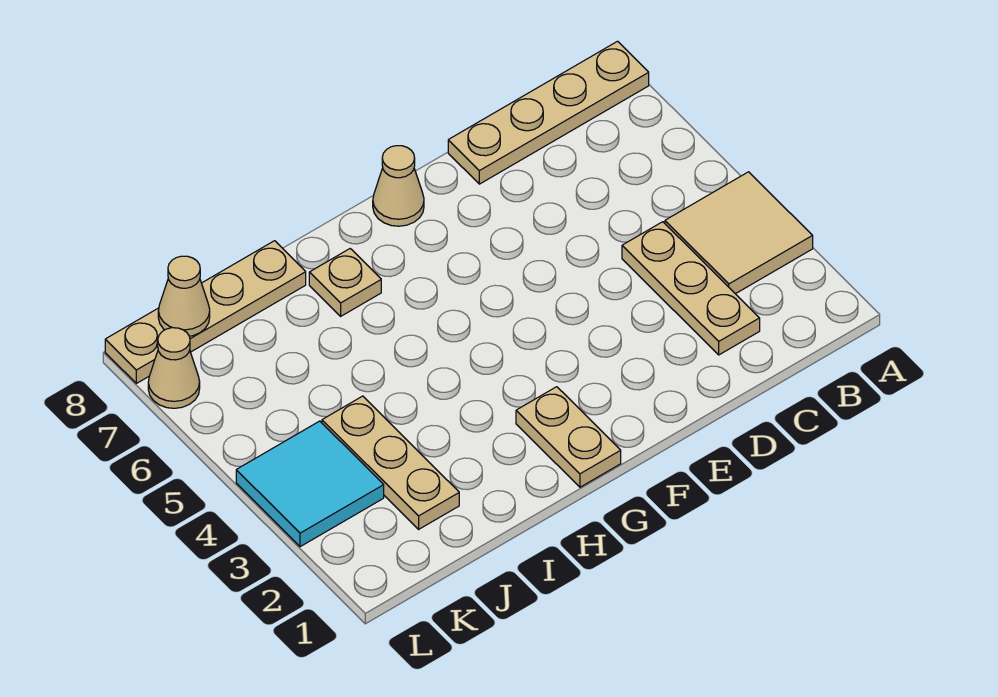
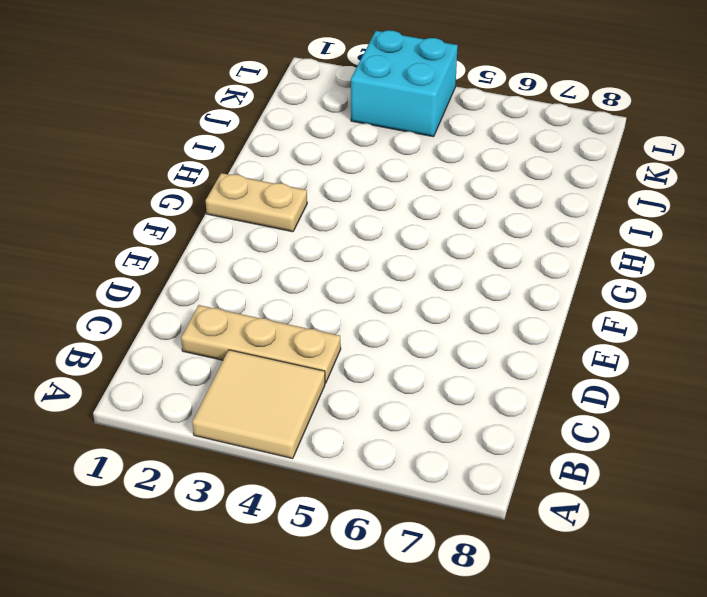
cyan brick K3:L4 level 1 -> cyan tile K3:L4 level 1
none -> tan plate A8:D8 level 1
none -> tan cone F8 level 1

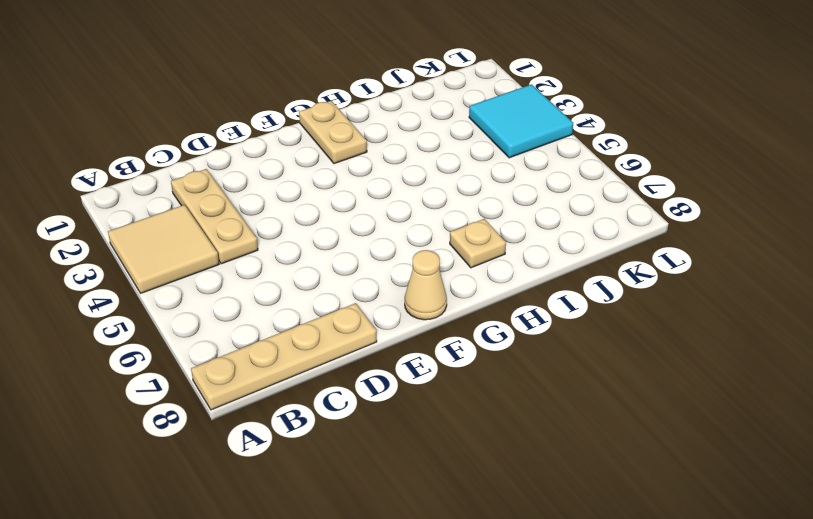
none -> tan plate I8:L8 level 1
none -> tan plate J2:J4 level 1

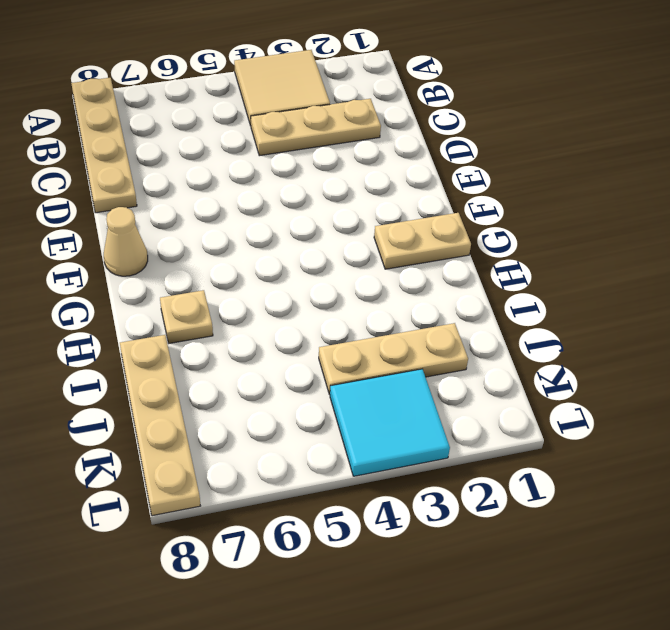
none -> tan cone L7 level 1
none -> tan cone K8 level 2

